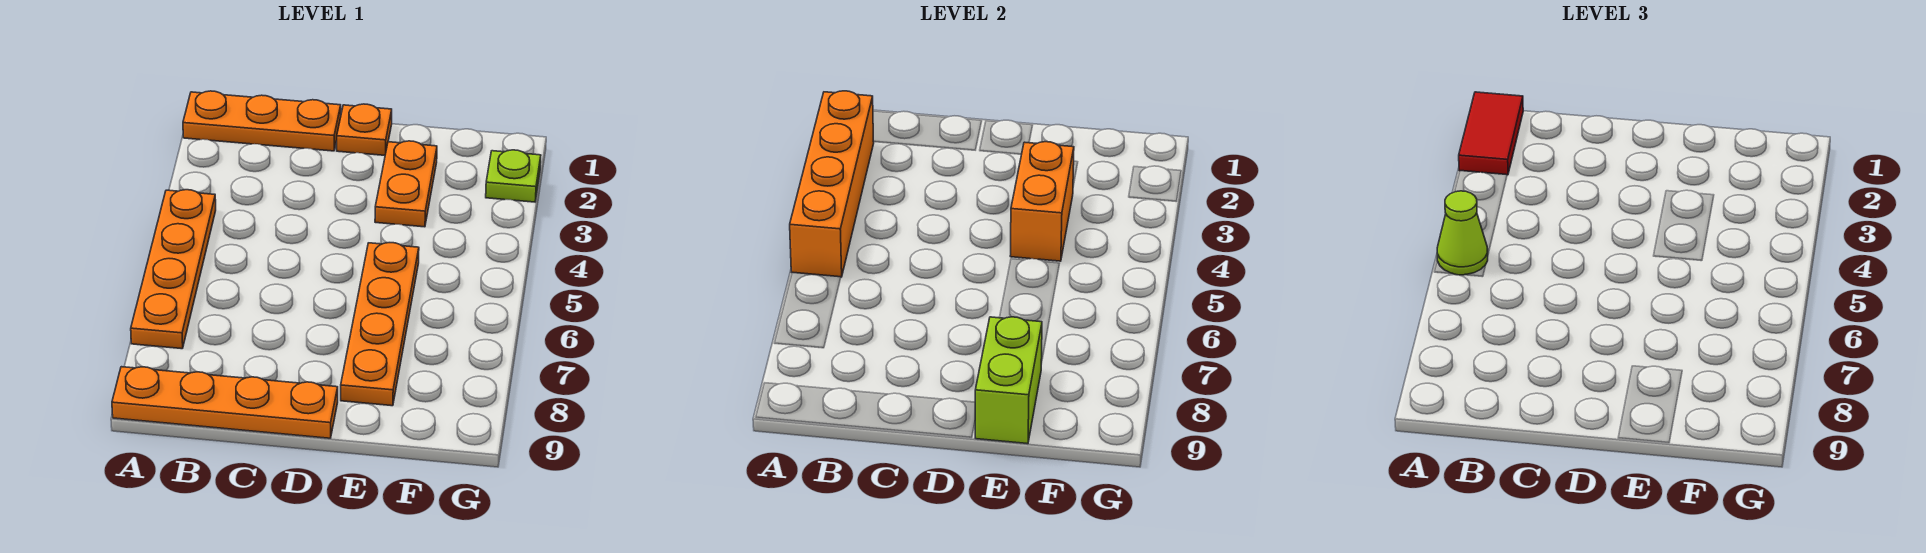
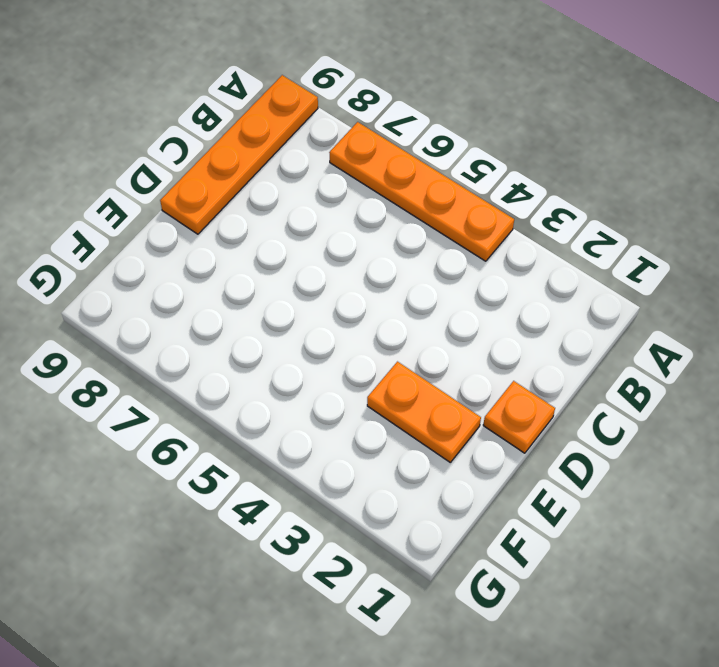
none -> orange plate A1:C1 level 1
none -> orange plate E5:E8 level 1
none -> lime plate G2 level 1

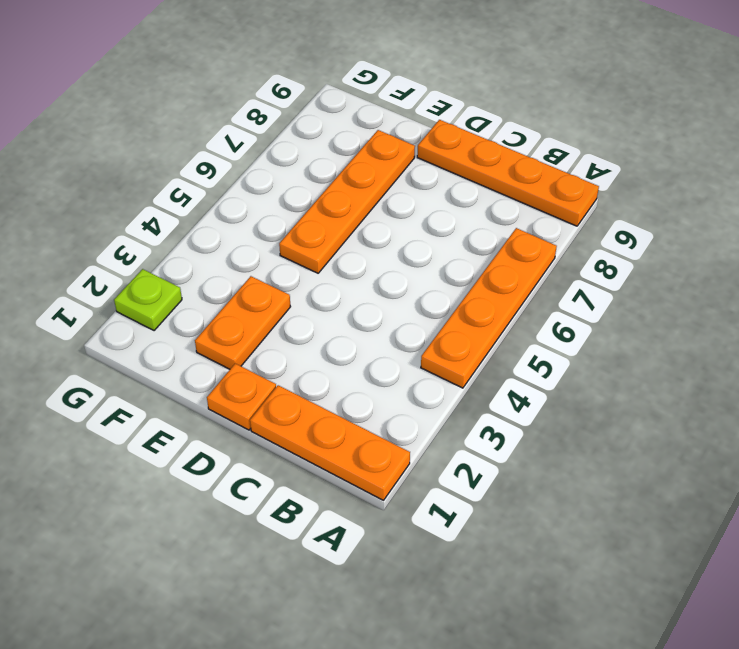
none -> orange brick A2:A5 level 2
none -> orange brick E3:E4 level 2
none -> lime brick E8:E9 level 2

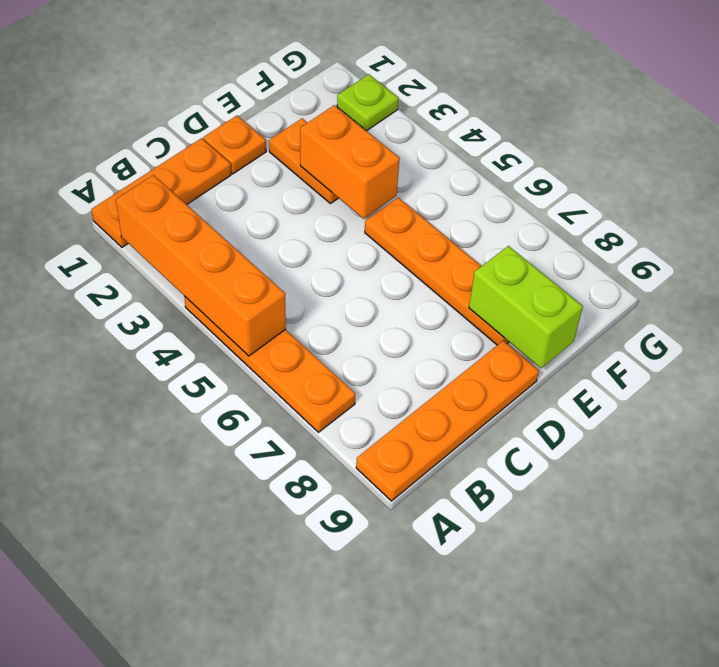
none -> red tile A1:A2 level 3
none -> lime cone A5 level 3

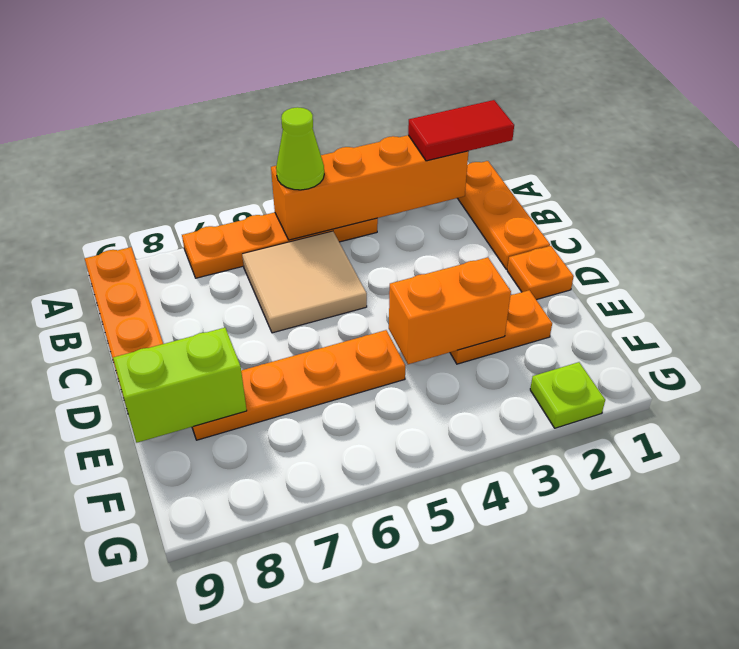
tan tile B5:C6 level 1 -> none

